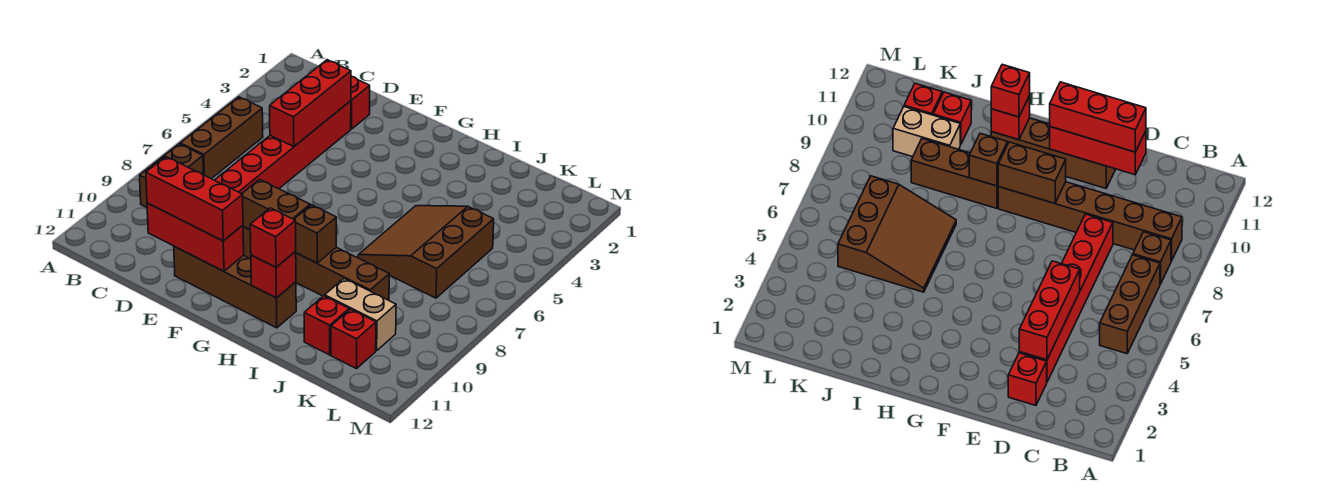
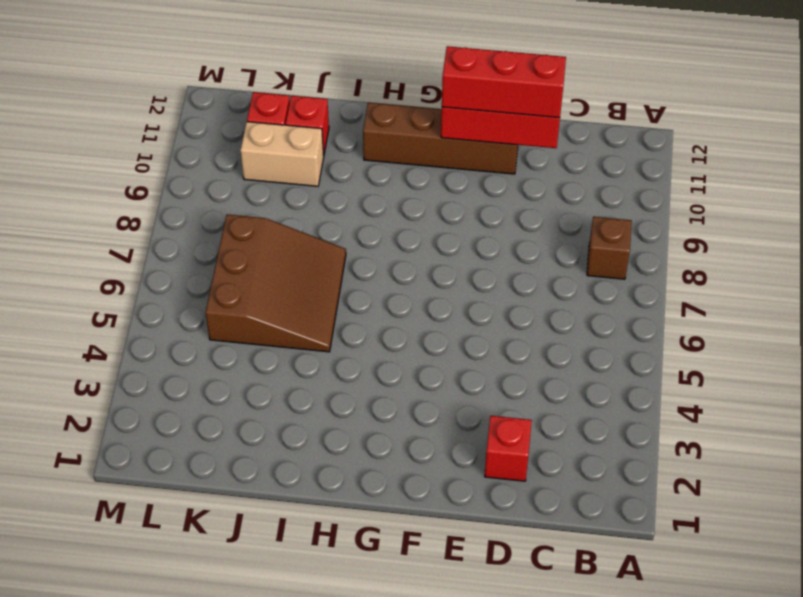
none -> brown brick B5:B7 level 1
none -> brown brick B9:G9 level 1
none -> red brick D3:D8 level 1

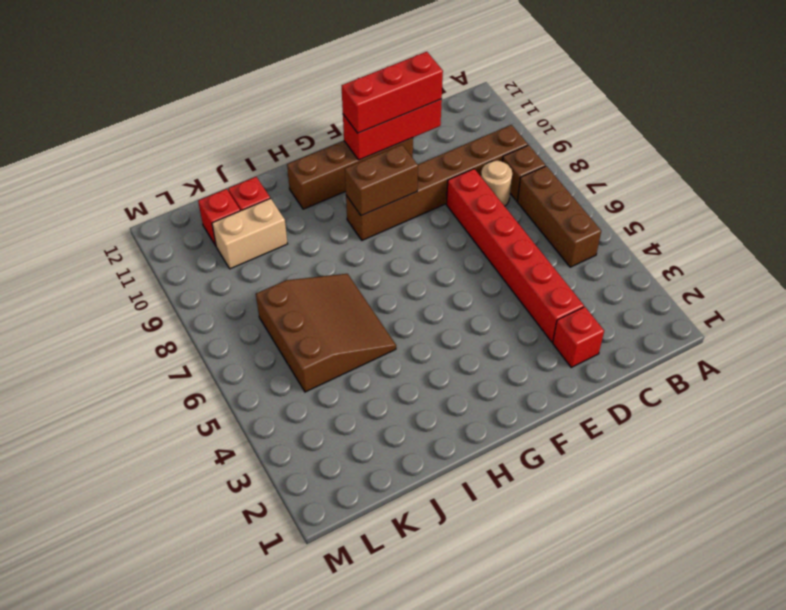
tan round brick C8 level 1 -> none
none -> brown brick H9:J9 level 1
none -> red brick D3:D5 level 2
none -> brown brick H9 level 2

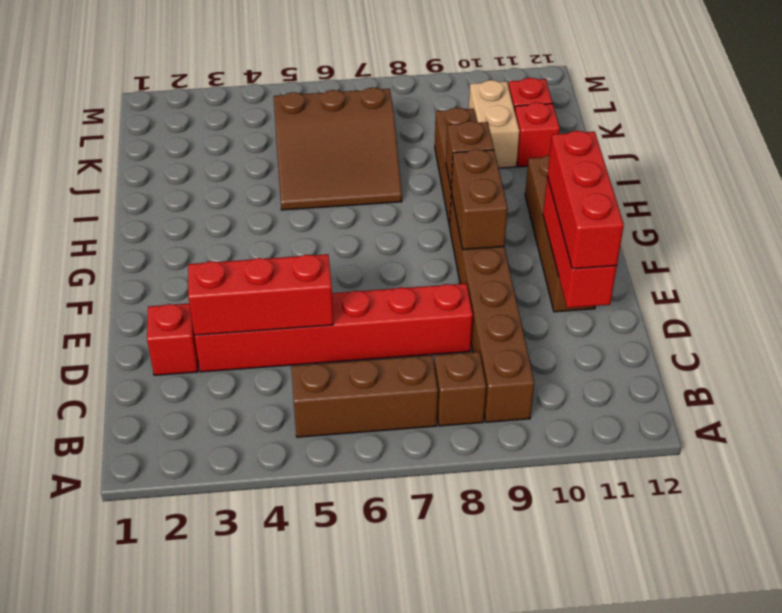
none -> red brick H11 level 2
none -> red brick H11 level 3

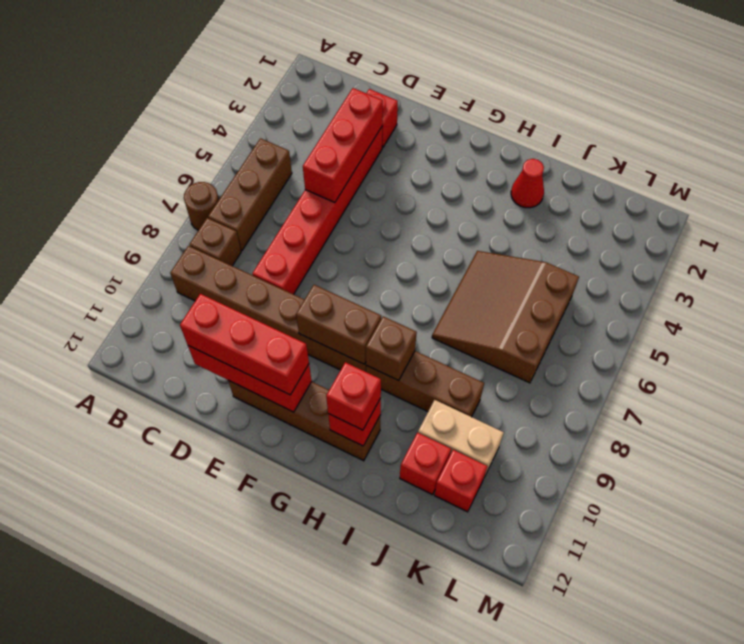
brown round brick A7 level 1 -> none
red cone I2 level 1 -> none

